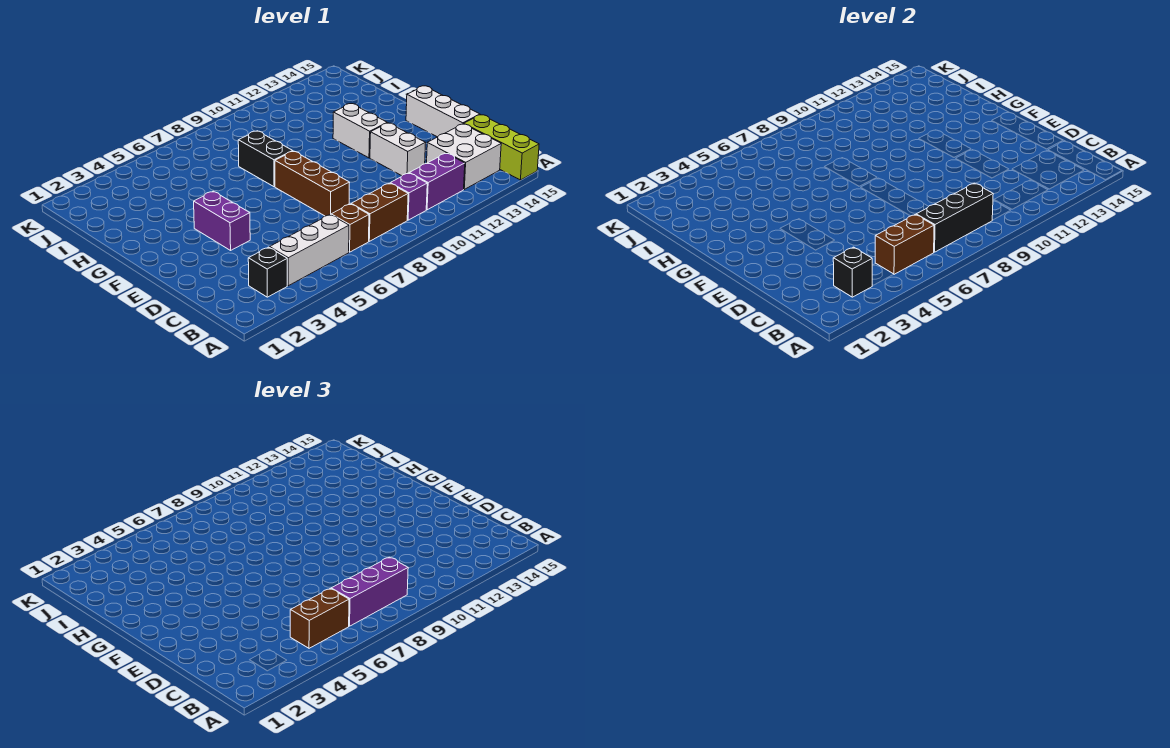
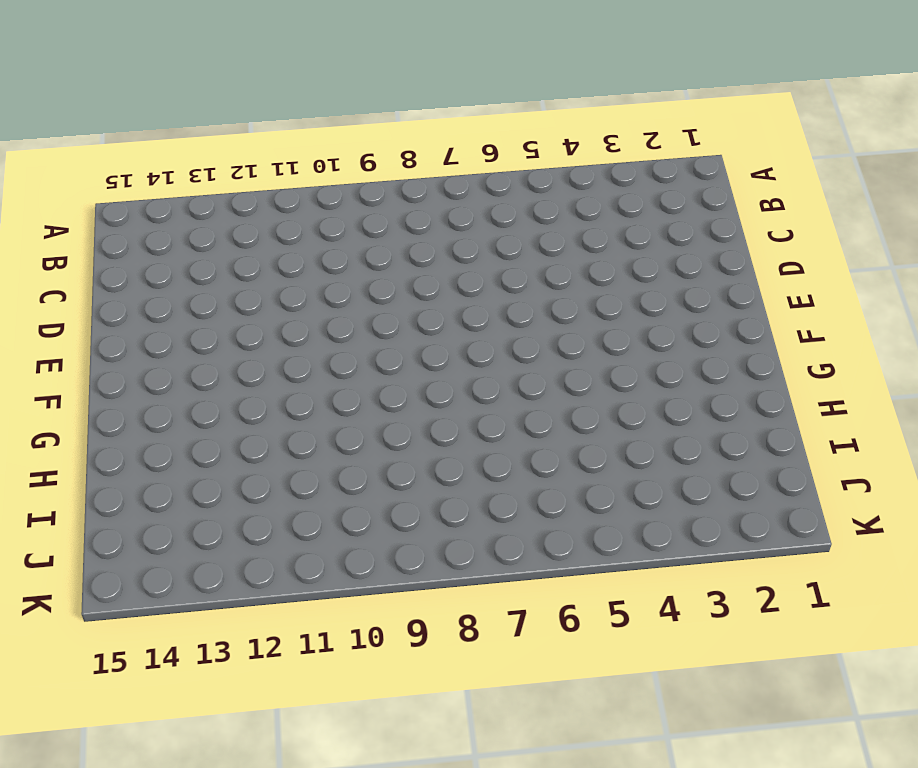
none -> lime brick A15:C15 level 1
none -> black brick B3 level 1
none -> white brick B4:B6 level 1

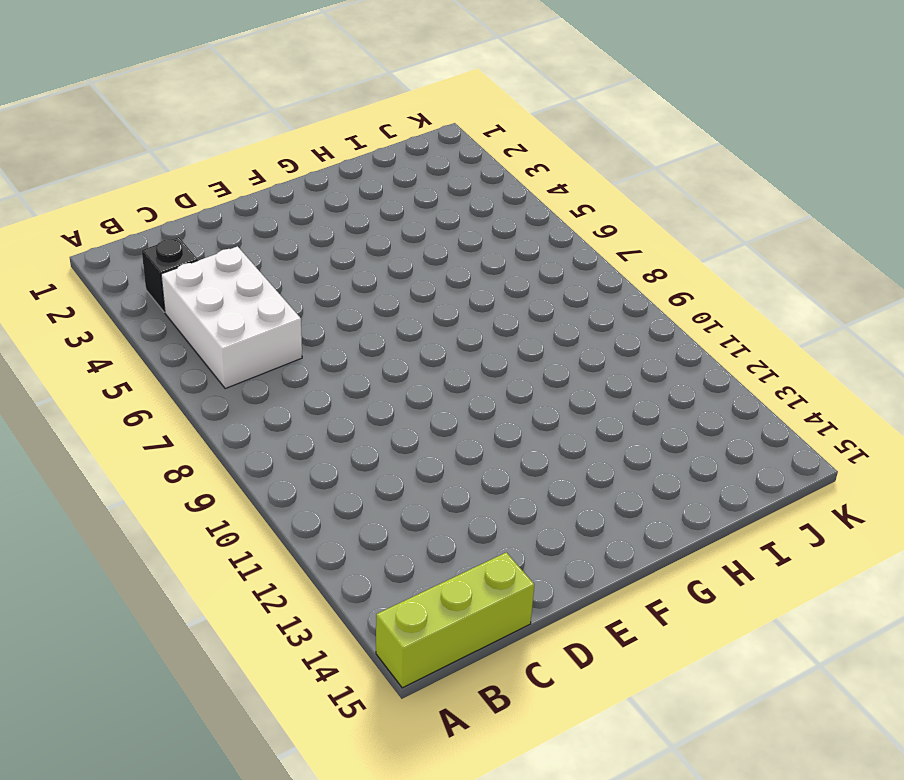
white brick B4:C6 level 1 -> white brick B4:B6 level 1
none -> brown brick B7 level 1
none -> brown brick B8:B9 level 1
none -> purple brick B10 level 1

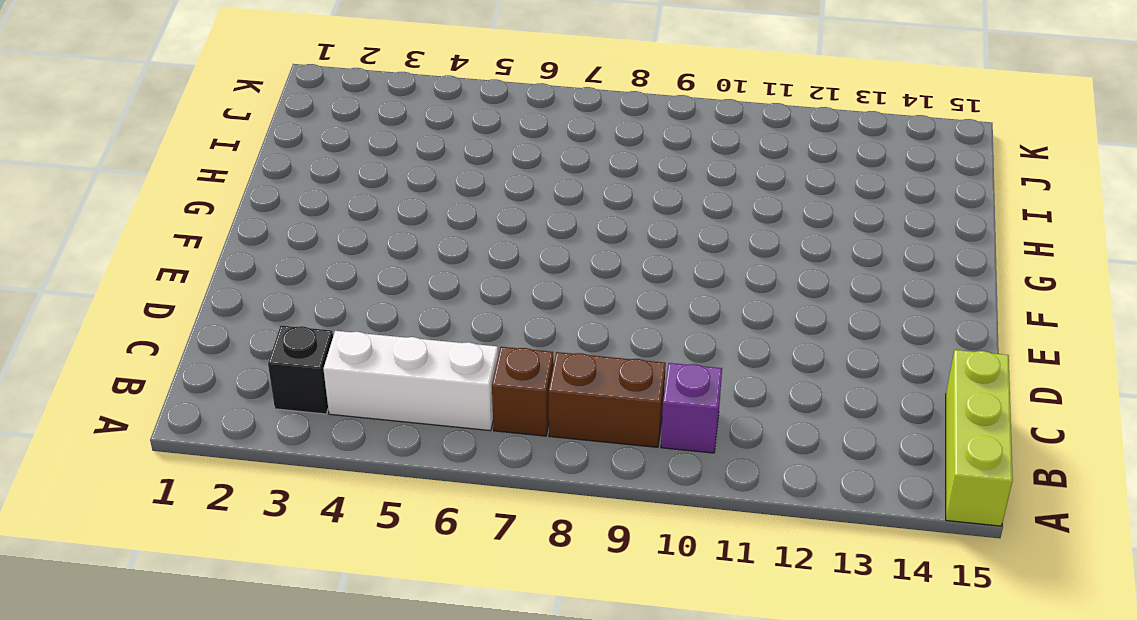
none -> purple brick B11:B12 level 1
none -> white brick B13:C14 level 1
none -> brown brick D8:F8 level 1

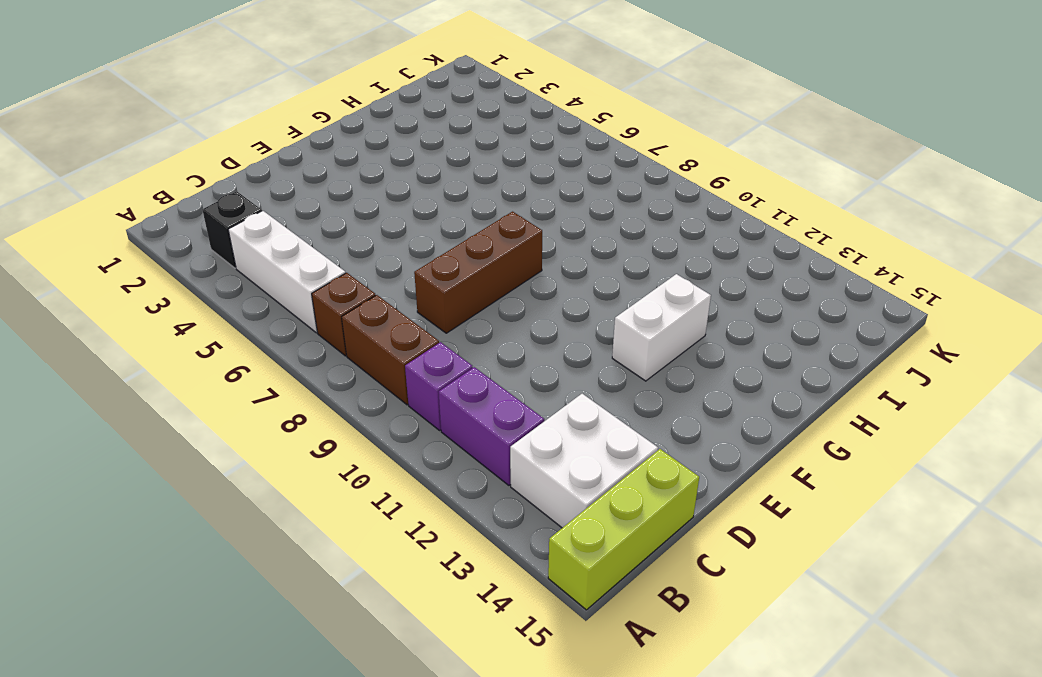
none -> white brick D12:E12 level 1
none -> white brick D15:F15 level 1
none -> purple brick E4:F4 level 1

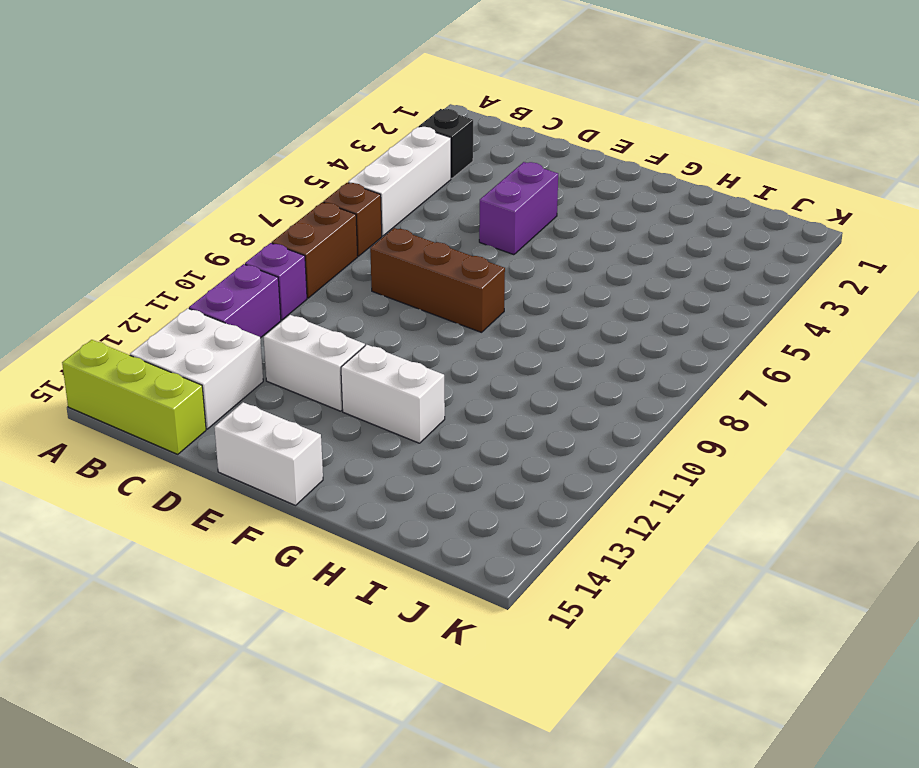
purple brick E4:E5 level 1 -> purple brick E4:F4 level 1
white brick E15:F15 level 1 -> white brick D15:F15 level 1
none -> black brick G8:H8 level 1
none -> black brick B3 level 2
none -> brown brick B5:B6 level 2

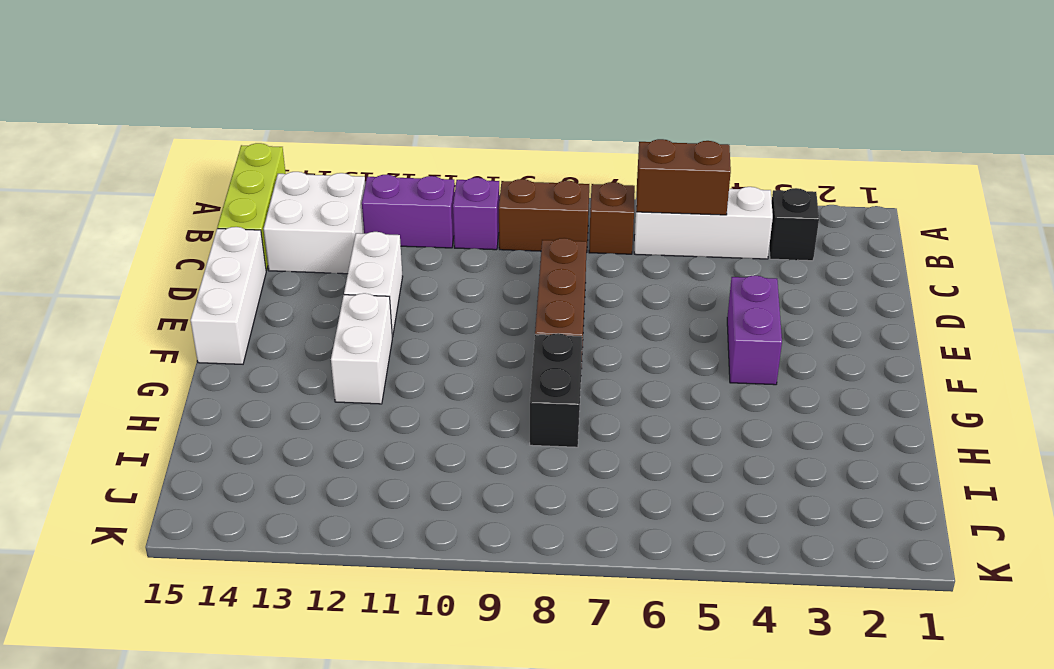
none -> black brick B3 level 2
none -> black brick B7:B9 level 2
none -> brown brick B5:B6 level 3

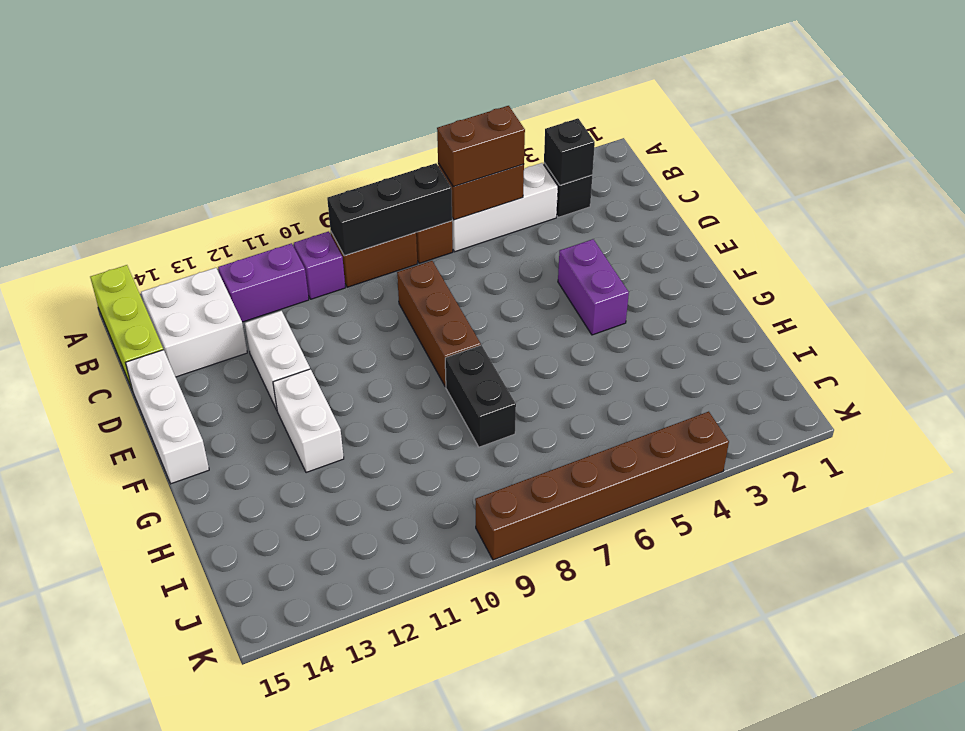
brown brick K4:K9 level 1 -> none
none -> purple brick B7:B9 level 3

